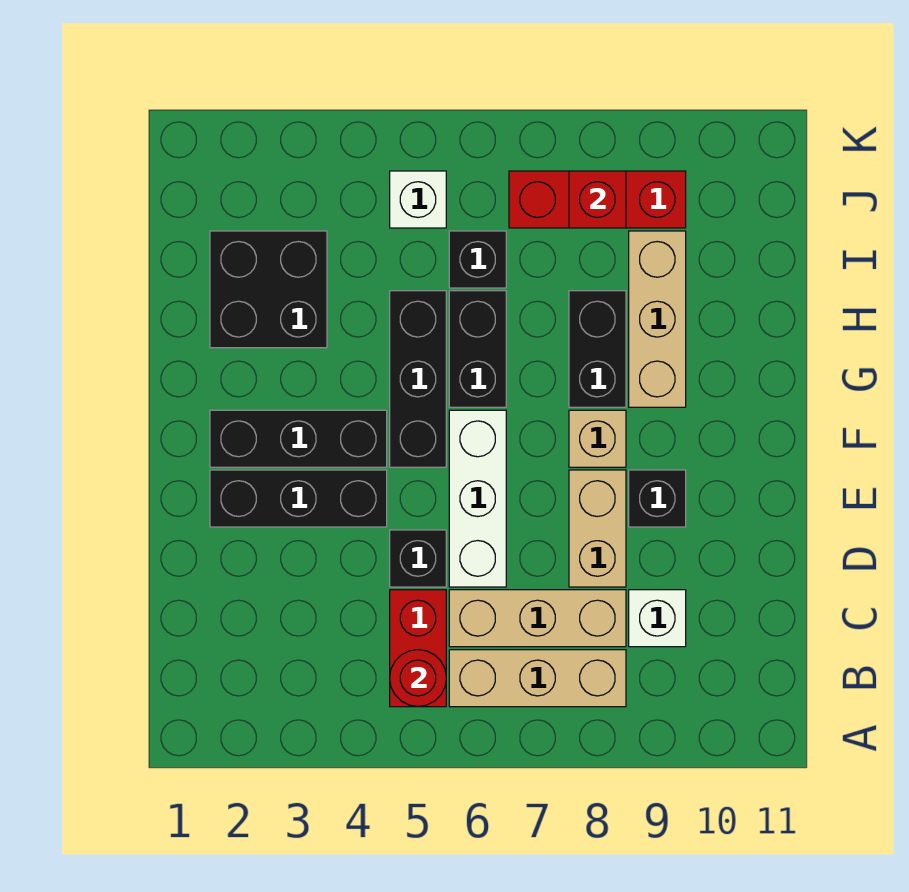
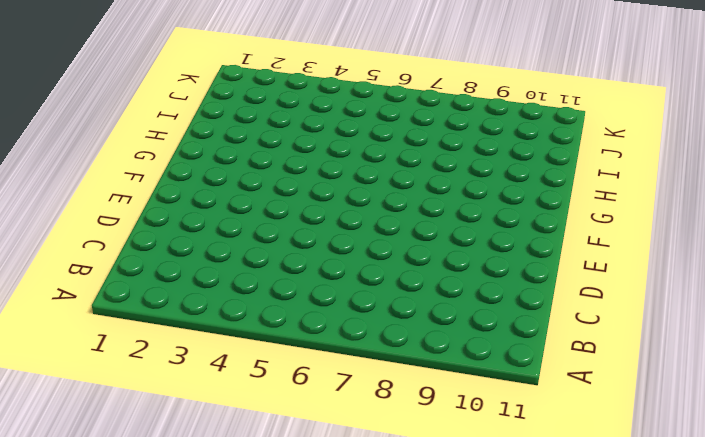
none -> red brick B5:C5 level 1
none -> tan brick B6:B8 level 1
none -> tan brick C6:C8 level 1

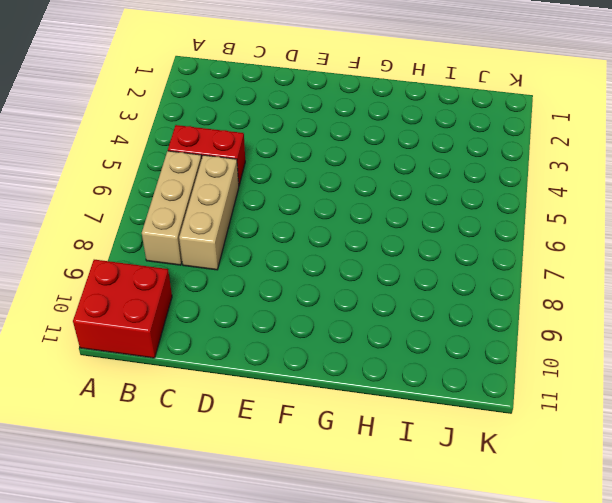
red brick A10:B11 level 1 -> none
none -> white brick C9 level 1
none -> black brick D5 level 1
none -> white brick D6:F6 level 1

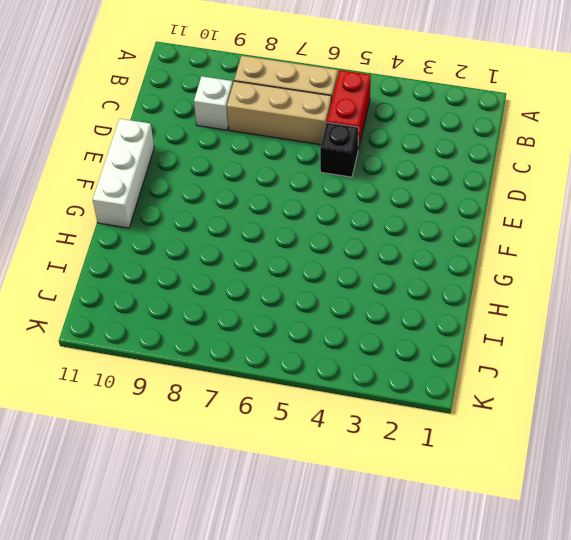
white brick E11:G11 level 1 -> white brick D6:F6 level 1
none -> tan brick D8:E8 level 1
none -> black brick E2:E4 level 1
none -> black brick E9 level 1

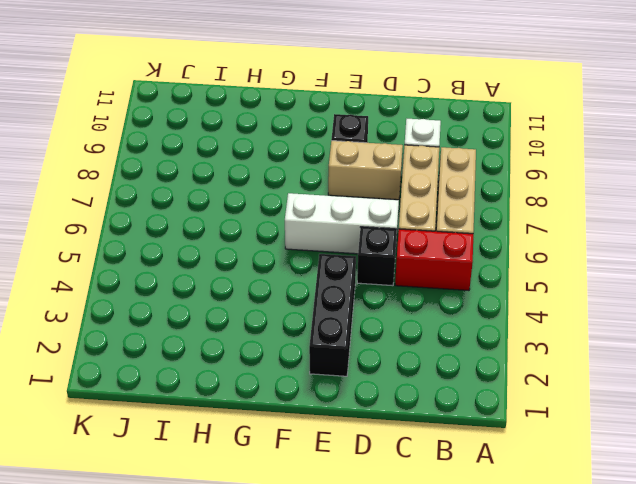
none -> black brick F2:F4 level 1
none -> black brick F5:H5 level 1
none -> tan brick F8 level 1

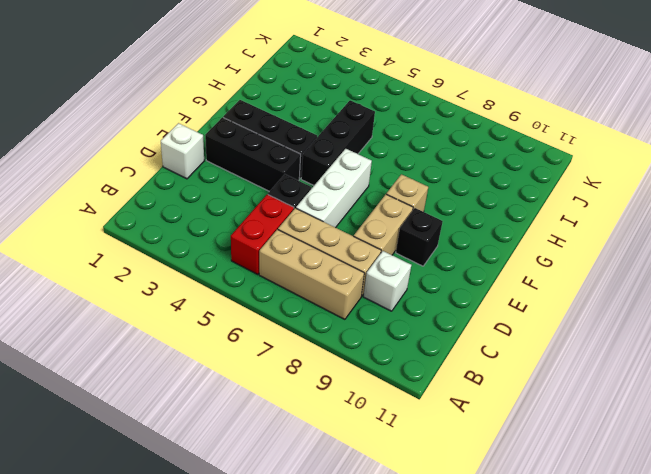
white brick D1 level 1 -> white brick J5 level 1
none -> black brick G6:H6 level 1
none -> black brick G8:H8 level 1
none -> tan brick G9:I9 level 1

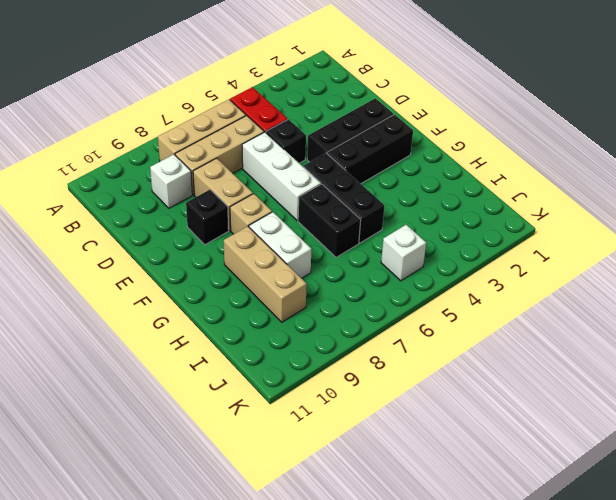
white brick G8:H8 level 1 -> black brick G8:H8 level 1
none -> black brick H2:I3 level 1
none -> black brick I6 level 1
none -> red brick J7:J9 level 1

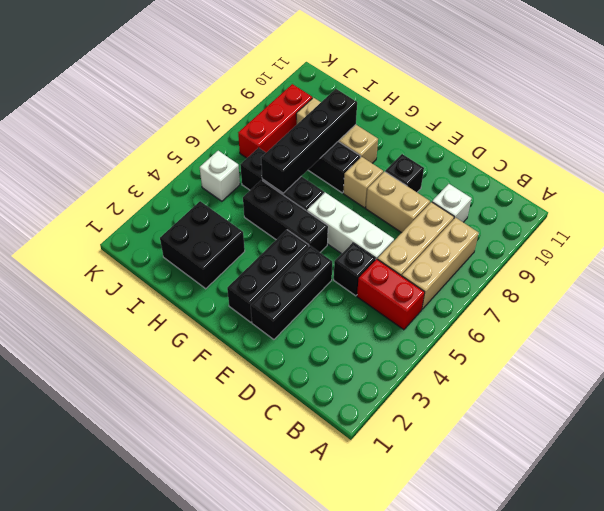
black brick H6:H9 level 2 -> none
none -> red round brick B5 level 2
none -> red brick J8 level 2

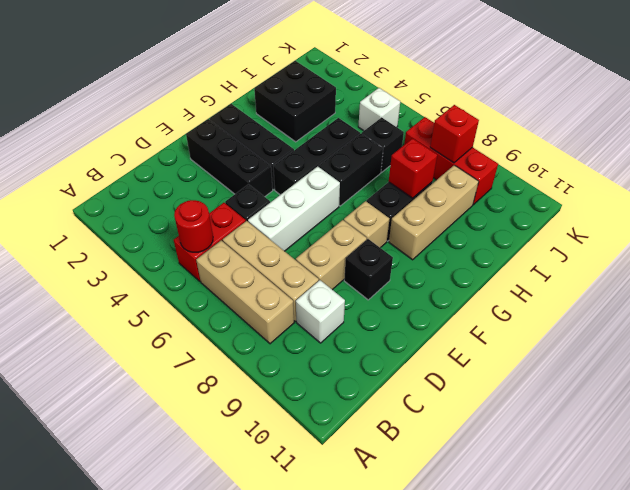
red brick H8 level 2 -> none

